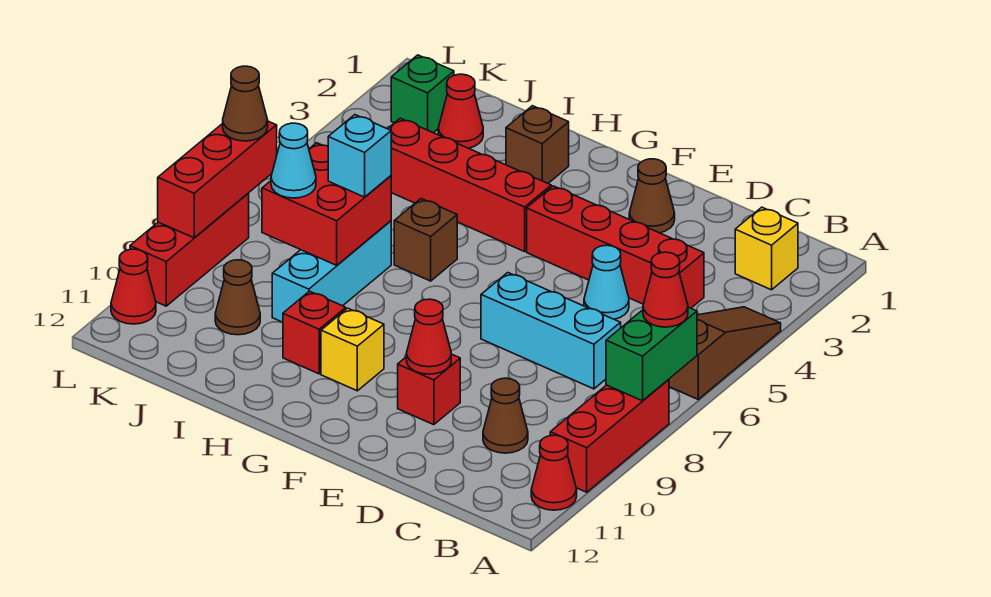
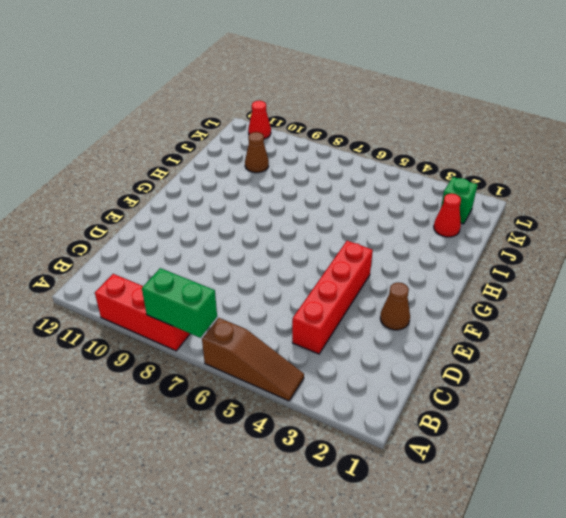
none -> red cone A11 level 1
none -> yellow brick B2 level 1
none -> cyan brick C7:E7 level 1

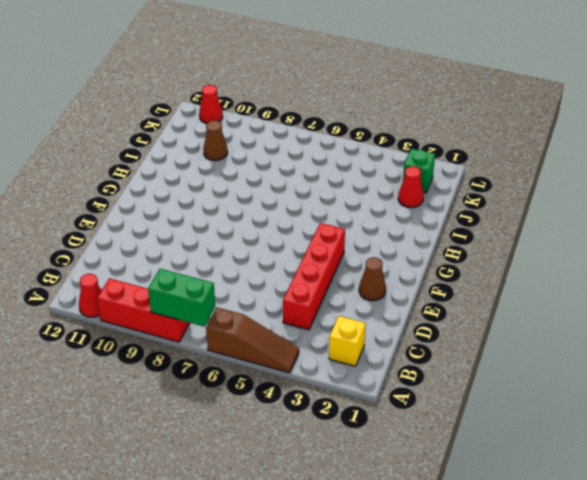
none -> cyan brick C7:E7 level 1
none -> brown cone C10 level 1
none -> cyan cone D5 level 1

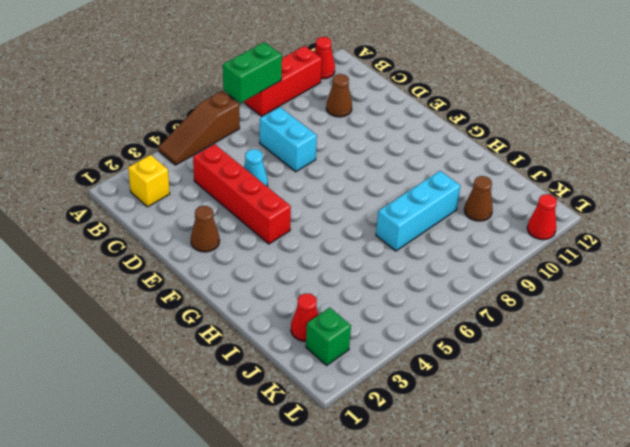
cyan brick C7:D7 level 1 -> cyan brick C7:E7 level 1
none -> red brick E10 level 1
none -> red brick G4:J4 level 1
none -> yellow brick G10 level 1

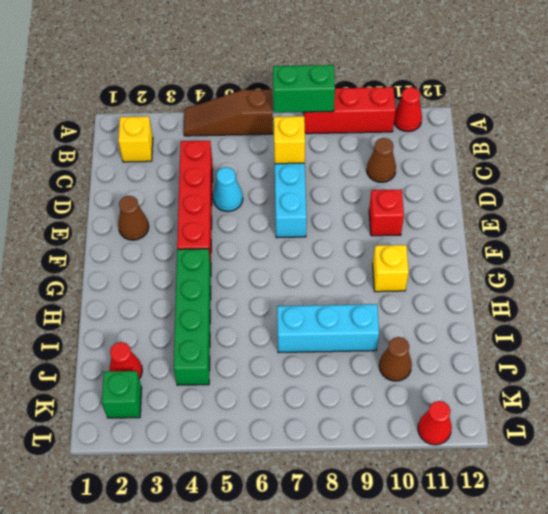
yellow brick C7 level 2 -> none
green brick G4:J4 level 1 -> red brick G4:J4 level 1
none -> brown brick H2 level 1
none -> brown brick H6 level 1
none -> red brick H10 level 1

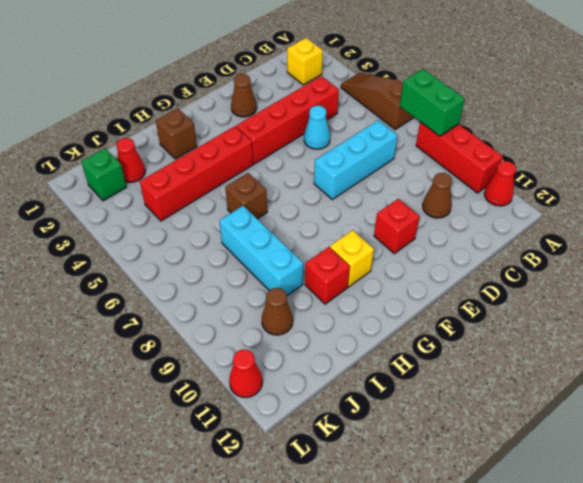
none -> red brick L8:L10 level 1
none -> red cone E10 level 2
none -> red brick I7:J8 level 2

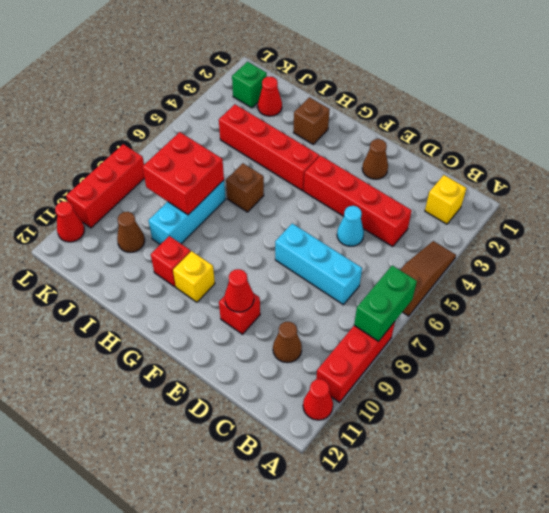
none -> red brick L7:L9 level 2
none -> red cone A7 level 3
none -> cyan brick I7 level 3

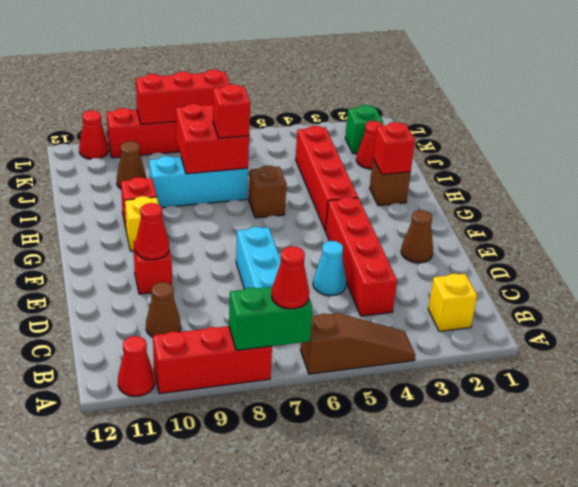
red brick H2 level 2 -> none
red brick I7 level 3 -> cyan brick I7 level 3
none -> cyan cone J8 level 3
none -> brown cone L7 level 3

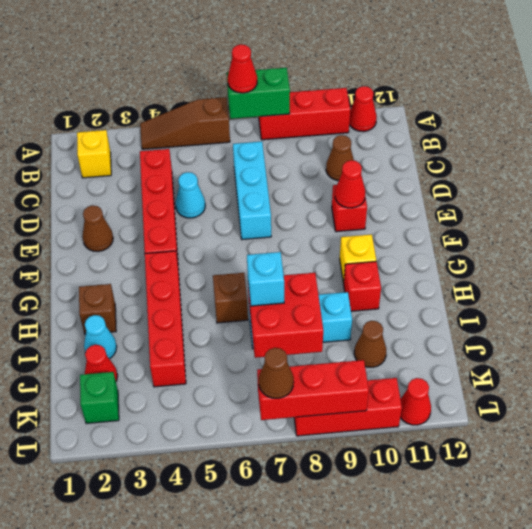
cyan cone I2 level 1 -> cyan cone J8 level 3

